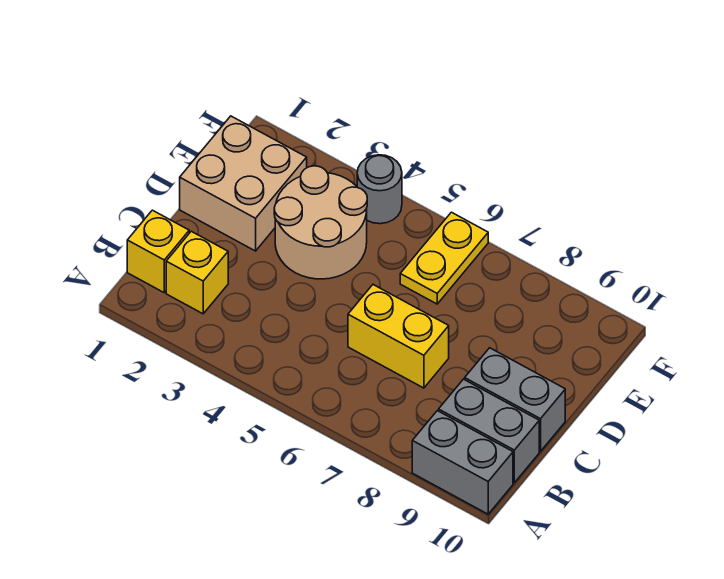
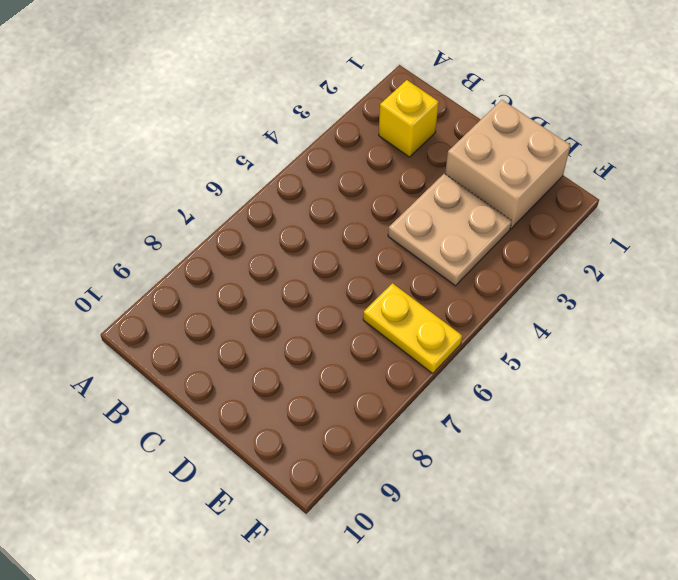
tan plate D3:E4 level 1 -> tan round brick D3:E4 level 1
none -> grey brick A9:A10 level 1
none -> yellow brick B1 level 1

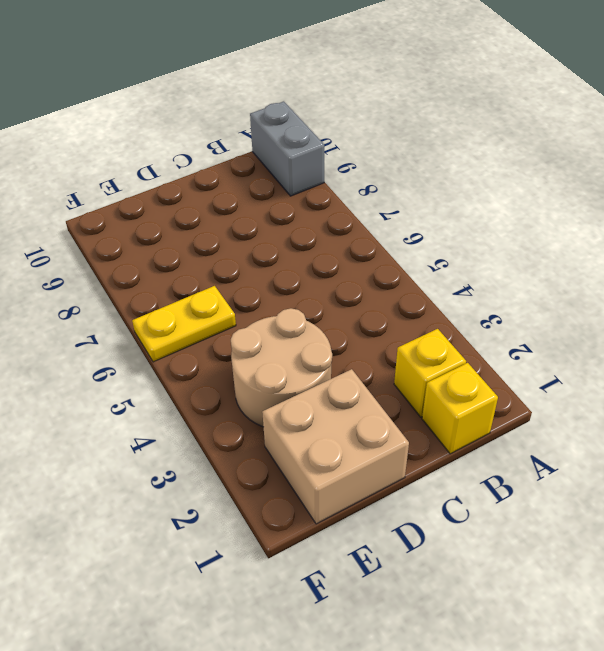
none -> grey brick B9:B10 level 1
none -> yellow brick C6:C7 level 1

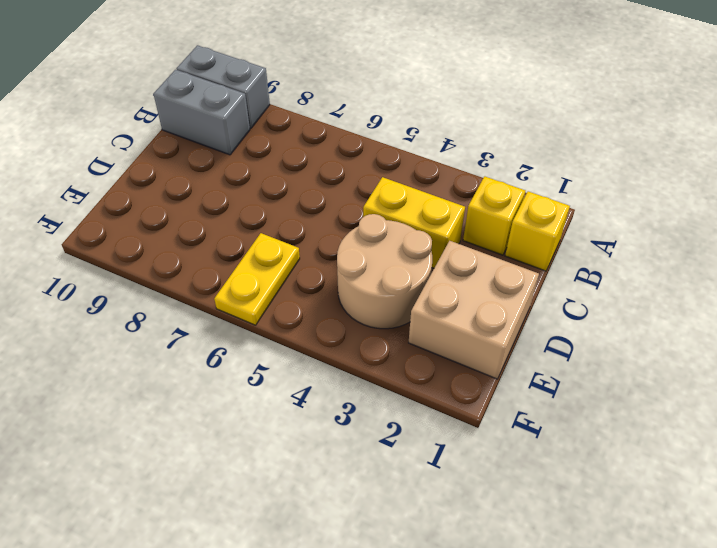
yellow brick C3:C4 level 1 -> yellow brick C6:C7 level 1
none -> grey brick C9:C10 level 1
none -> grey round brick F4 level 1

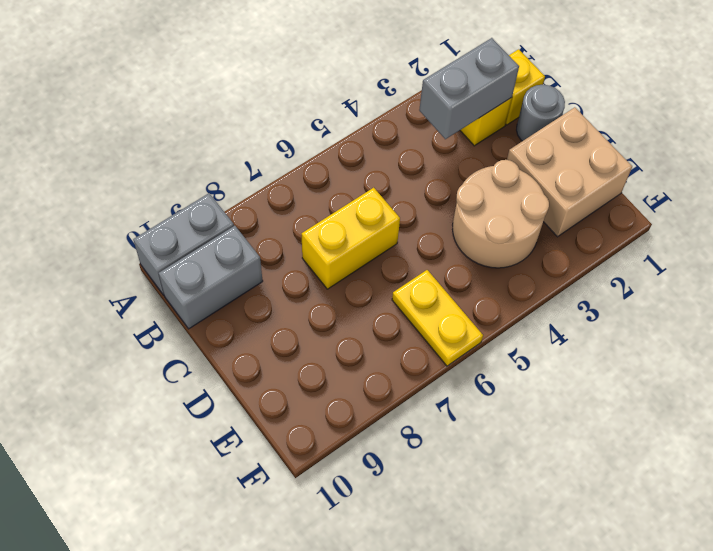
grey brick B2:B3 level 2 -> grey brick C9:C10 level 1
grey round brick C1 level 1 -> grey round brick F4 level 1

